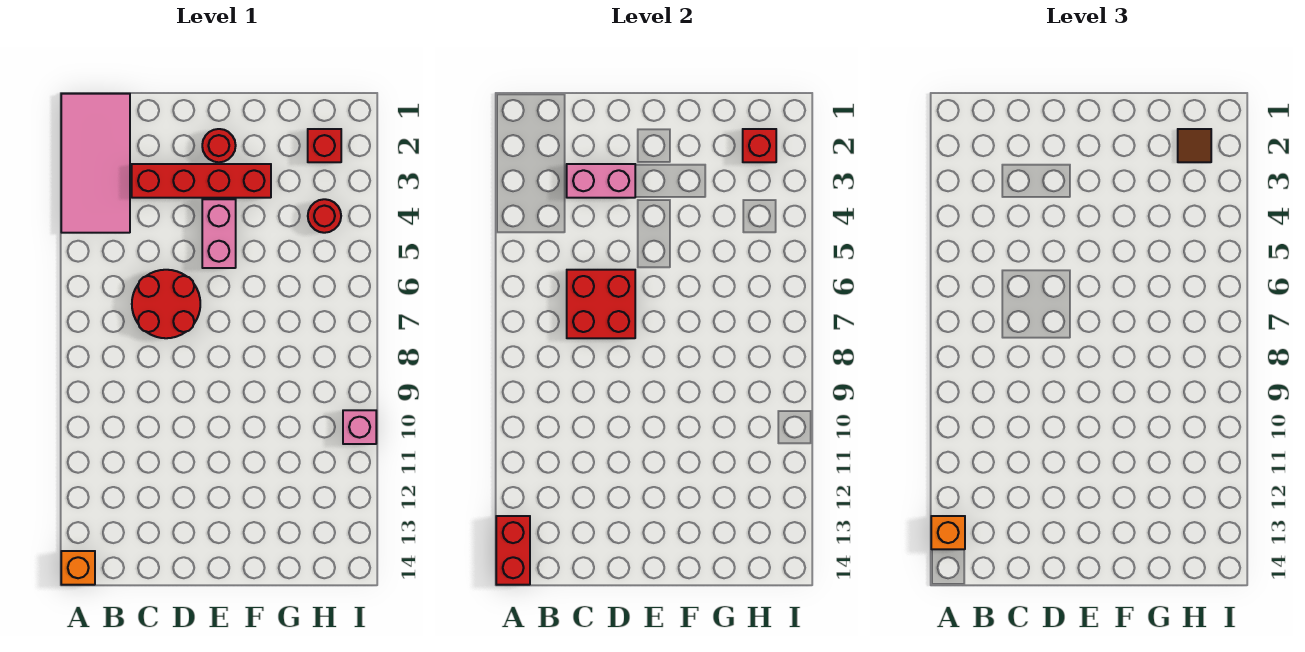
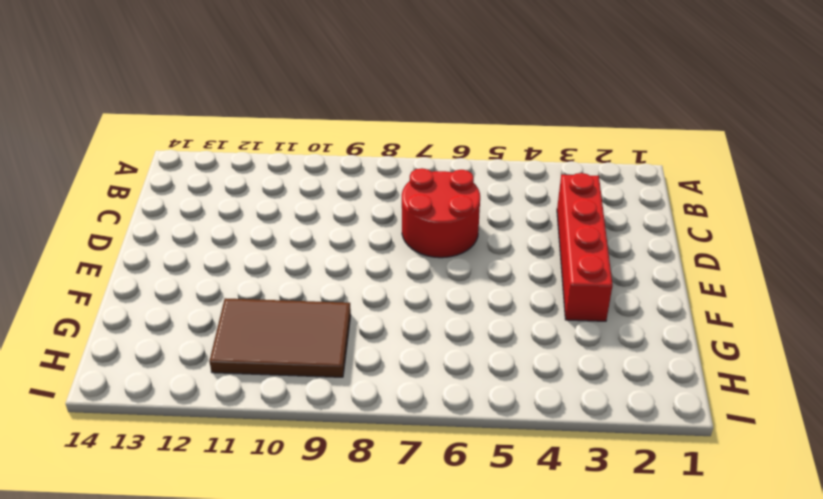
brown tile G9:H11 level 1 -> none
none -> pink tile A1:B4 level 1
none -> orange brick A14 level 1
none -> red round brick E2 level 1

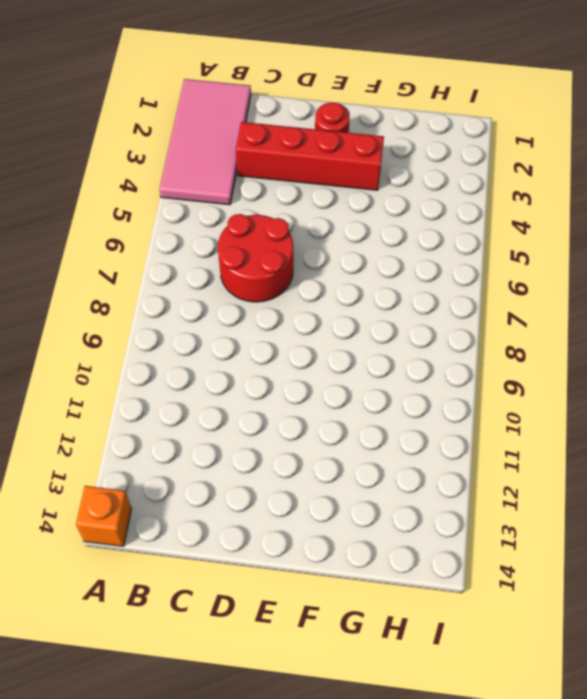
none -> pink brick E4:E5 level 1
none -> red brick H2 level 1
none -> red round brick H4 level 1

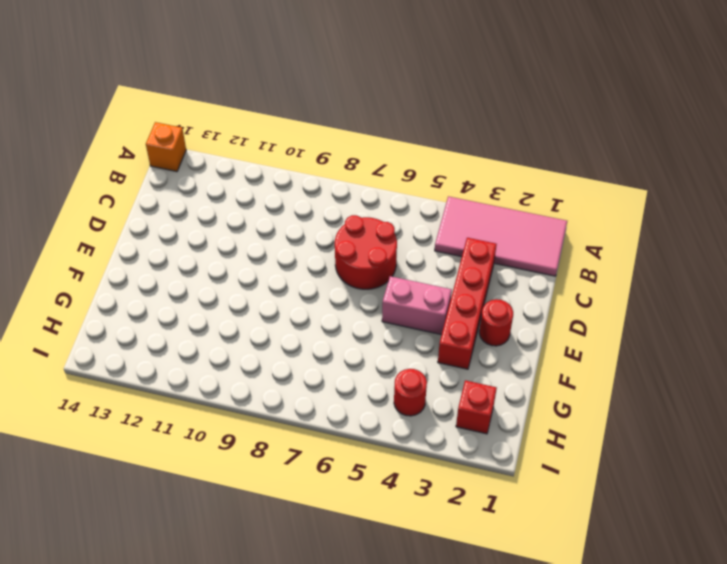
none -> pink brick I10 level 1
none -> red brick A13:A14 level 2
none -> pink brick C3:D3 level 2

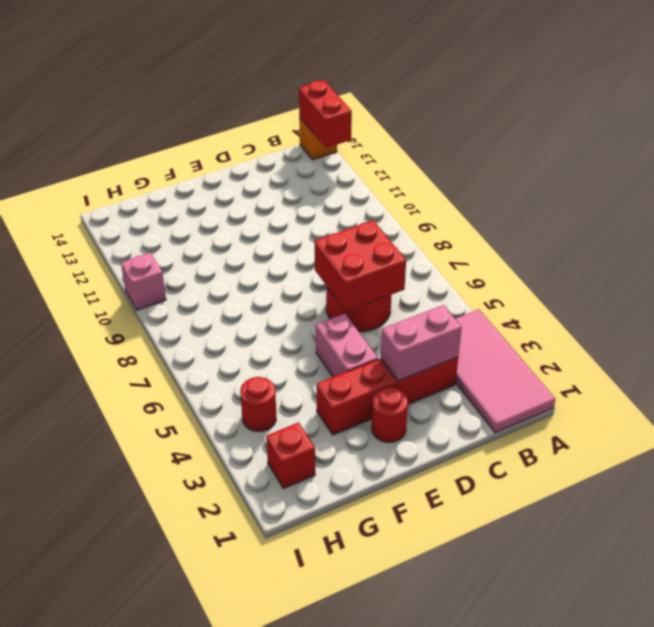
none -> red brick H2 level 2
none -> orange brick A13 level 3
none -> brown tile H2 level 3

